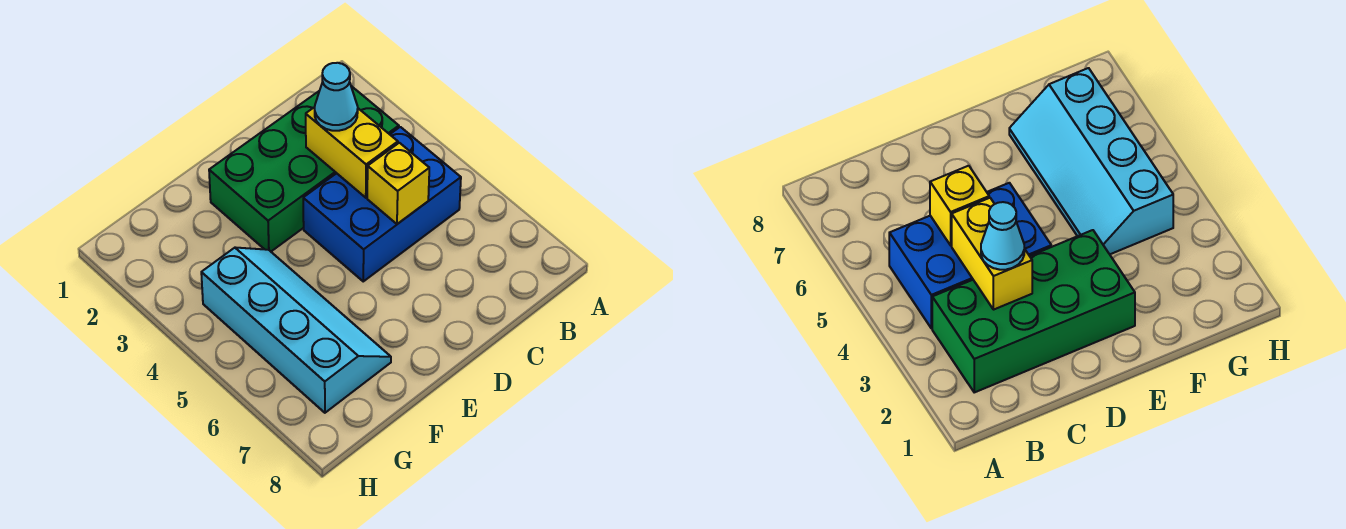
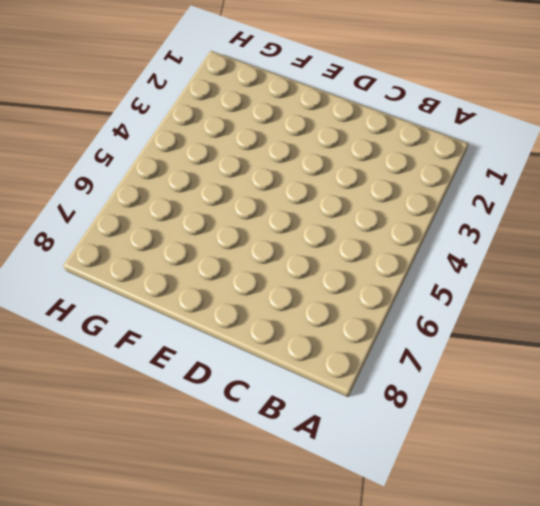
none -> green brick B2:E3 level 1
none -> blue brick B4:D5 level 1

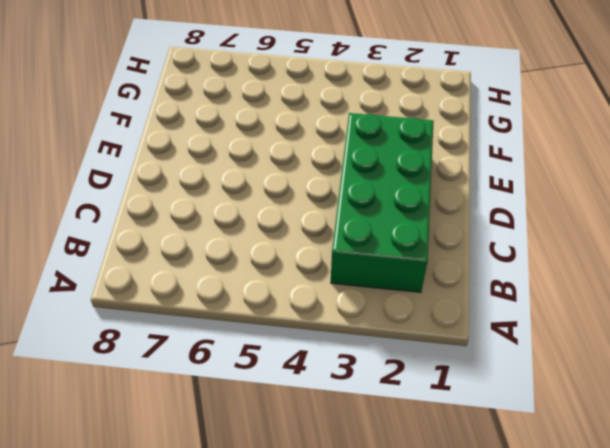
none -> blue brick B4:D5 level 1
none -> cyan slope F4:G7 level 1 top G

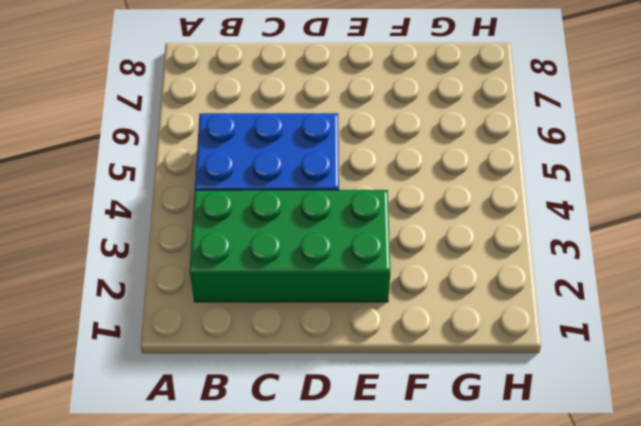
none -> cyan slope F4:G7 level 1 top G
none -> yellow brick C3:C4 level 2

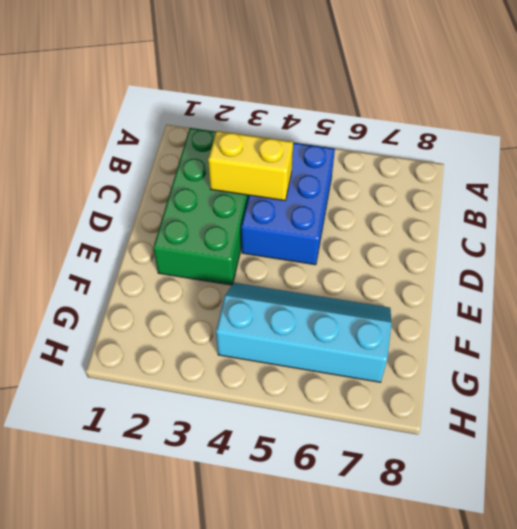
none -> yellow brick C5 level 2
none -> cyan cone C3 level 3

